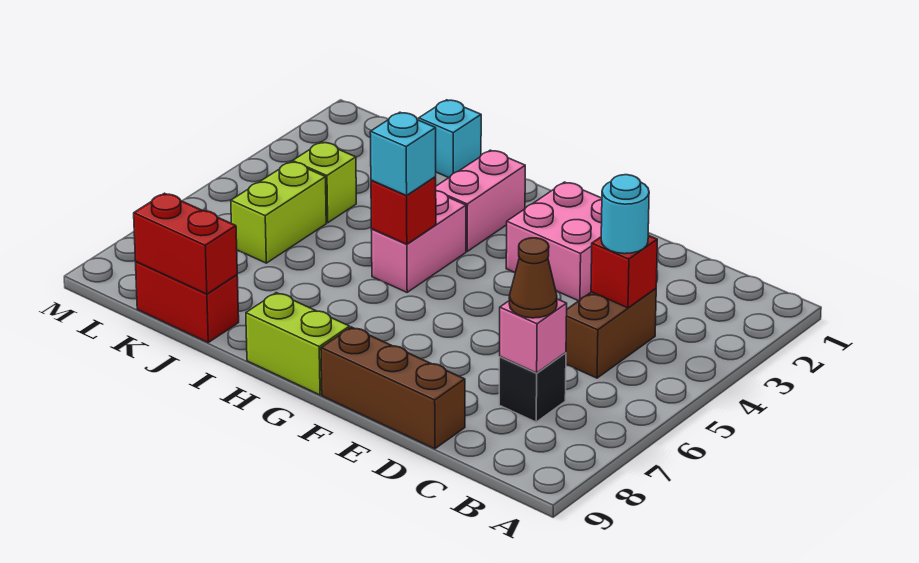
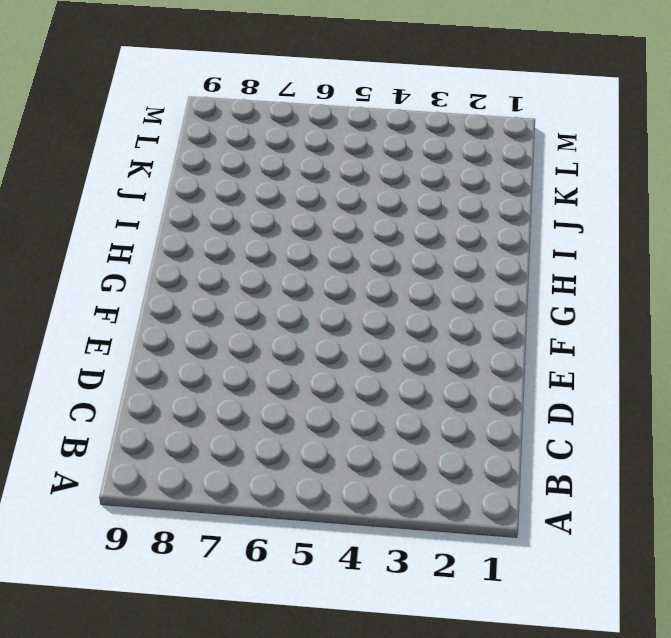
none -> brown brick C4:C5 level 1
none -> black brick C7 level 1
none -> brown brick D9:F9 level 1

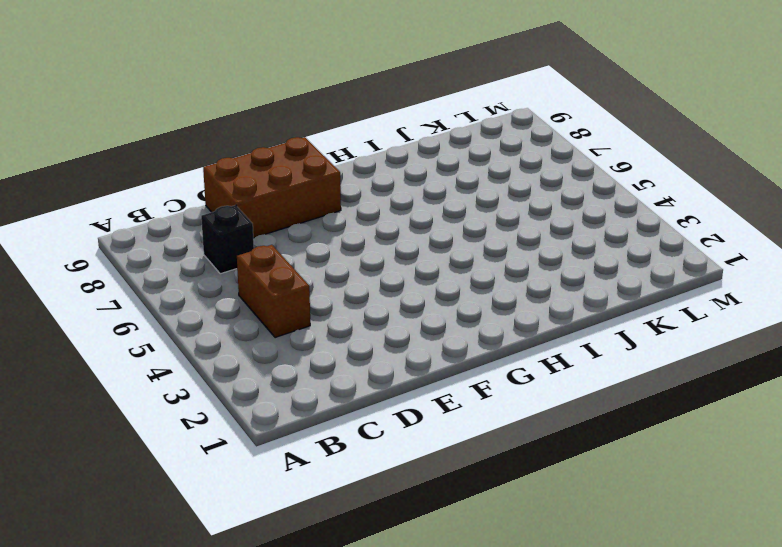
brown brick D8:F9 level 1 -> brown brick D9:F9 level 1
none -> pink brick E2:F3 level 1
none -> lime brick G9:H9 level 1
none -> pink brick H2:H3 level 1

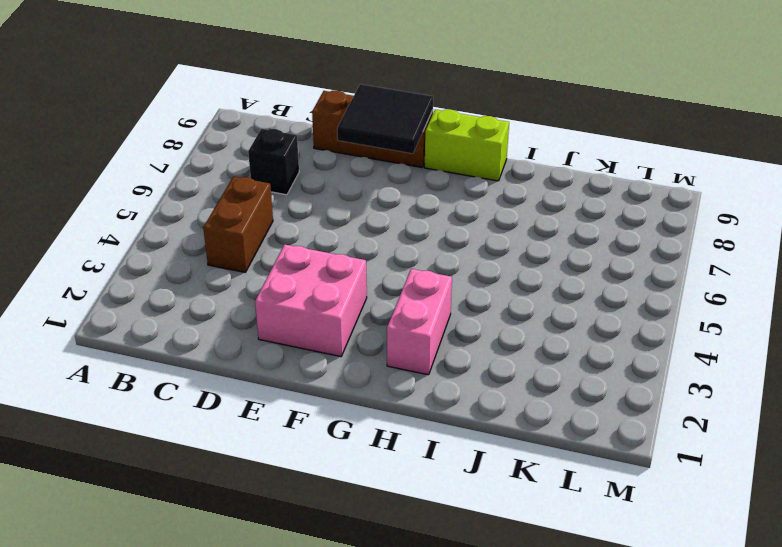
black tile E8:F9 level 2 -> none
none -> pink brick H4:H5 level 1
none -> cyan brick J1 level 1
none -> red brick J9:K9 level 1

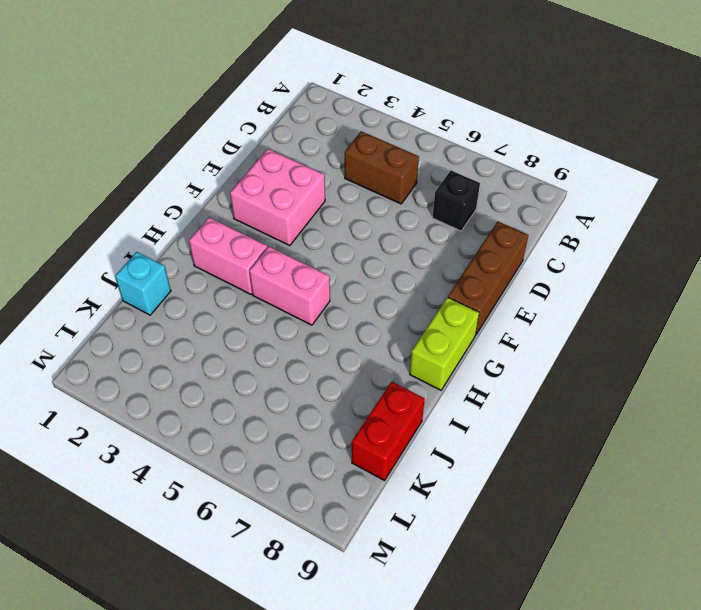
none -> lime brick K4 level 1
none -> lime brick K5:K6 level 1
none -> red brick C4 level 2

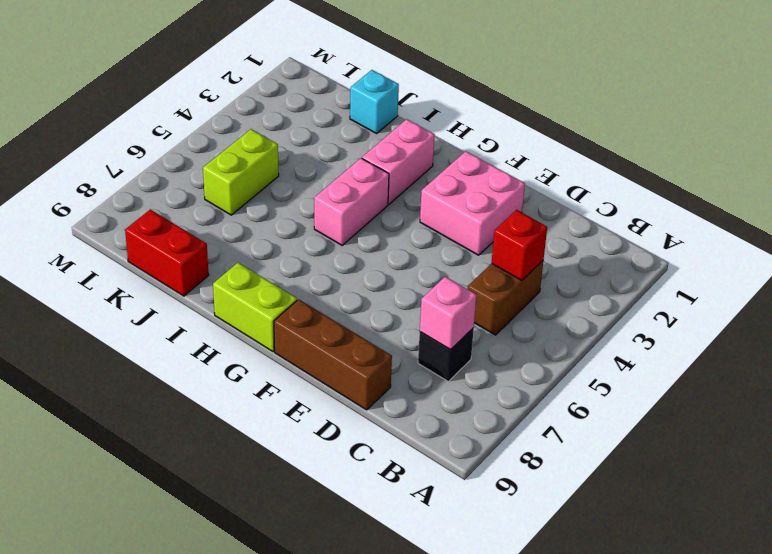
none -> lime brick K4 level 1
none -> red brick H5 level 2
none -> red brick J9:K9 level 2

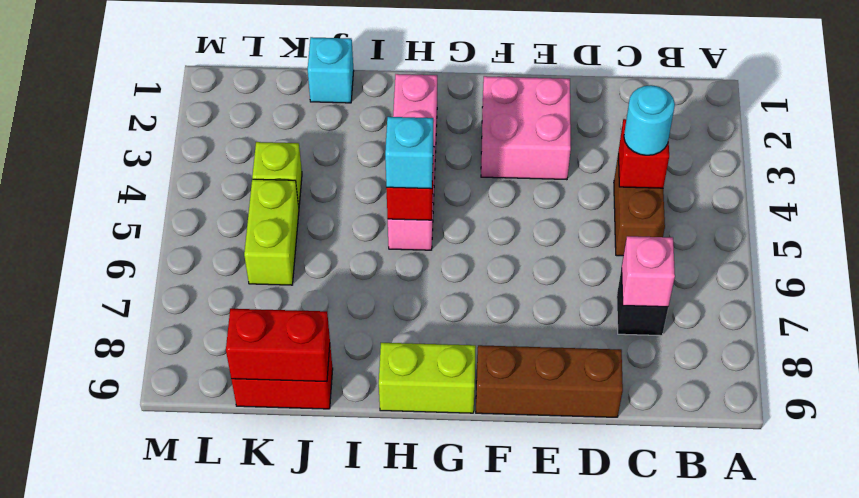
none -> brown cone C7 level 3

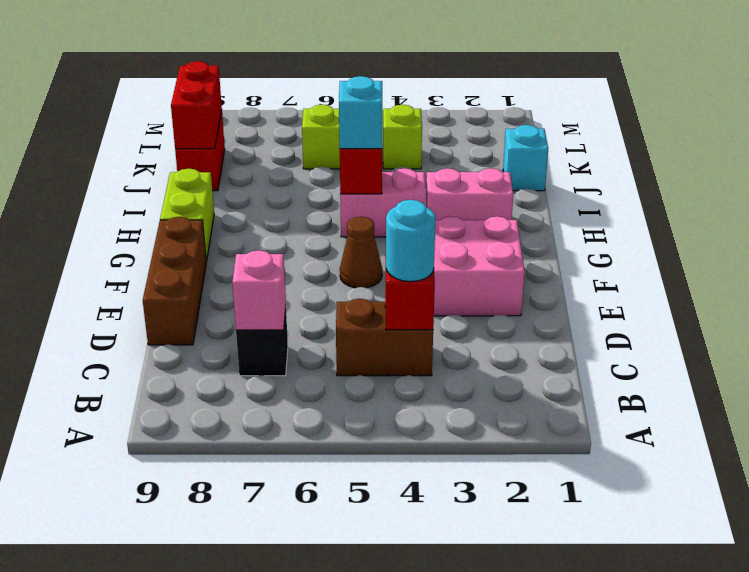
brown cone F5 level 1 -> brown cone C7 level 3

